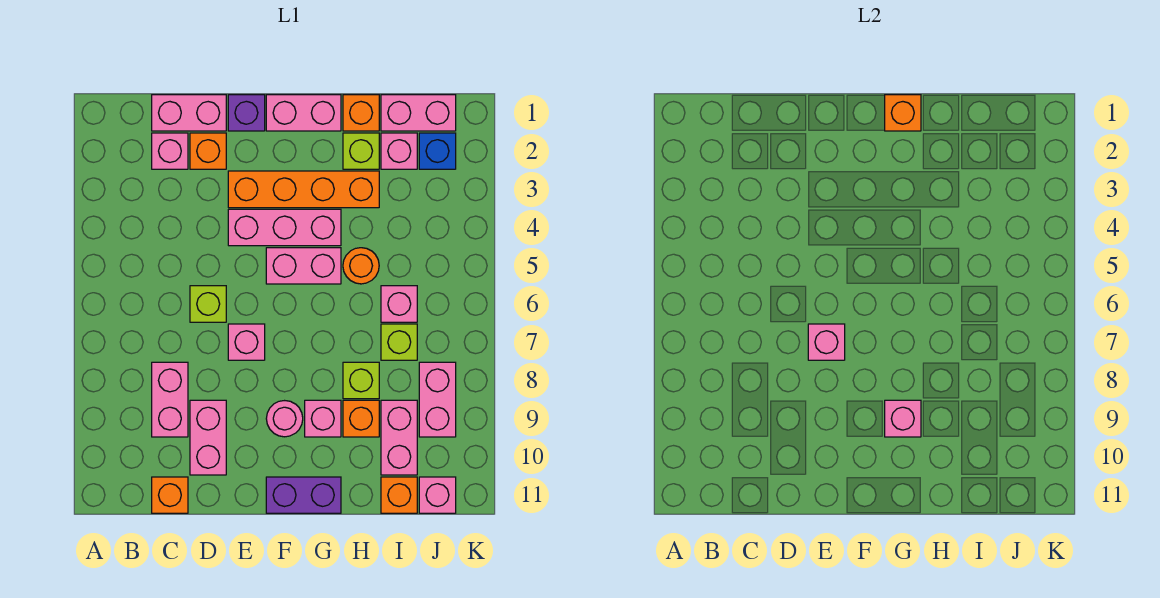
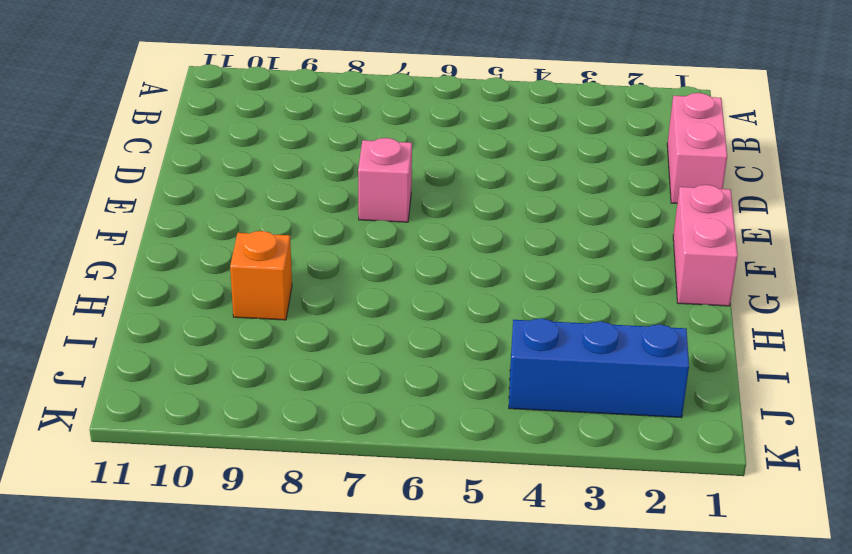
blue brick J2:J4 level 1 -> blue brick J2 level 1
none -> pink brick C2 level 1
none -> pink brick C8:C9 level 1
none -> orange brick C11 level 1
none -> orange brick D2 level 1

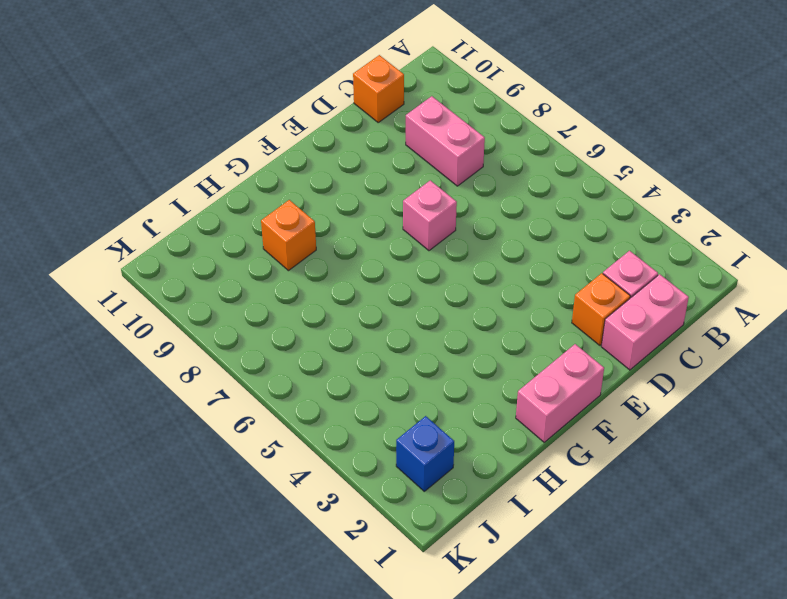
none -> lime brick D6 level 1
none -> pink brick D9:D10 level 1
none -> purple brick E1 level 1
none -> orange brick E3:H3 level 1

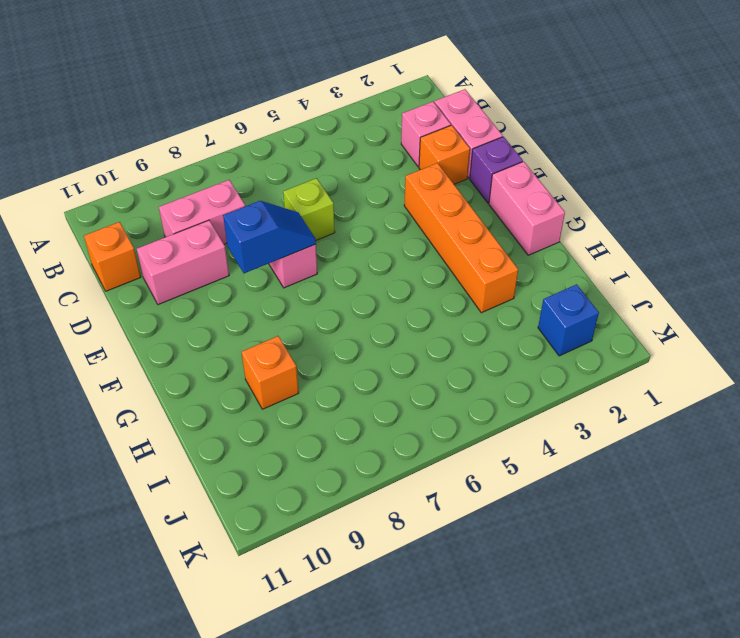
blue slope E7:E8 level 2 top 8 -> pink brick E7 level 2
none -> pink brick E4:G4 level 1
none -> pink brick F5:G5 level 1
none -> pink round brick F9 level 1
none -> purple brick F11:G11 level 1

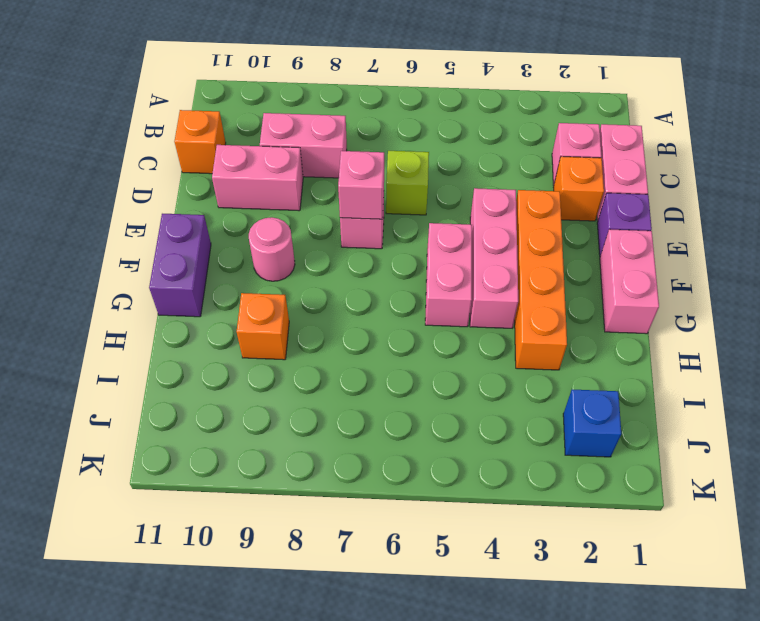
none -> pink brick G9 level 1
none -> orange brick H1 level 1
none -> lime brick H2 level 1
none -> orange round brick H5 level 1

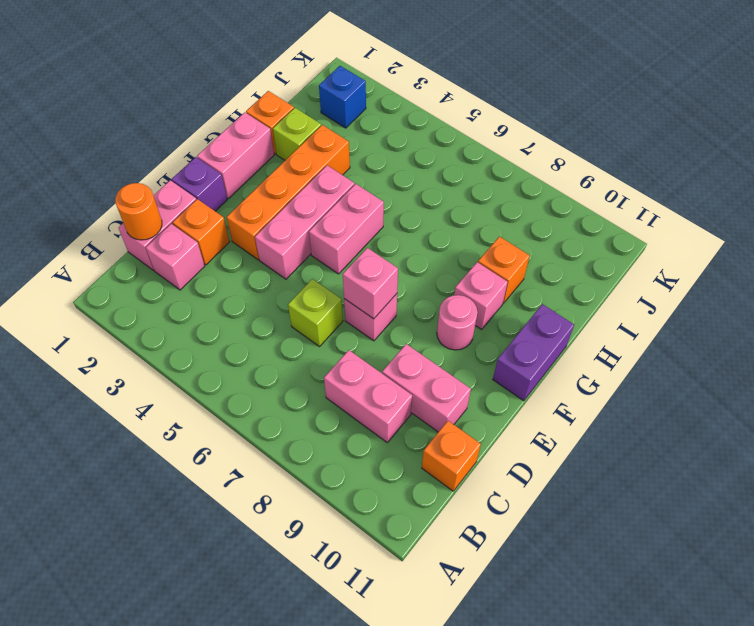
orange round brick C1 level 2 -> orange round brick H5 level 1
none -> lime brick H8 level 1
none -> pink brick I1:J1 level 1
none -> pink brick I2 level 1
none -> pink brick I6 level 1

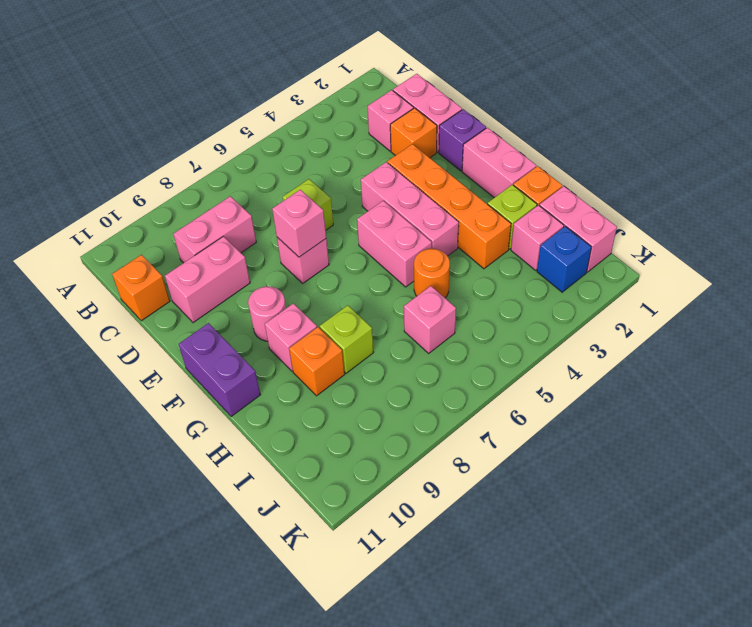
none -> lime brick I7 level 1
none -> pink brick I9:I10 level 1
none -> orange brick I11 level 1
none -> pink brick J8:J9 level 1

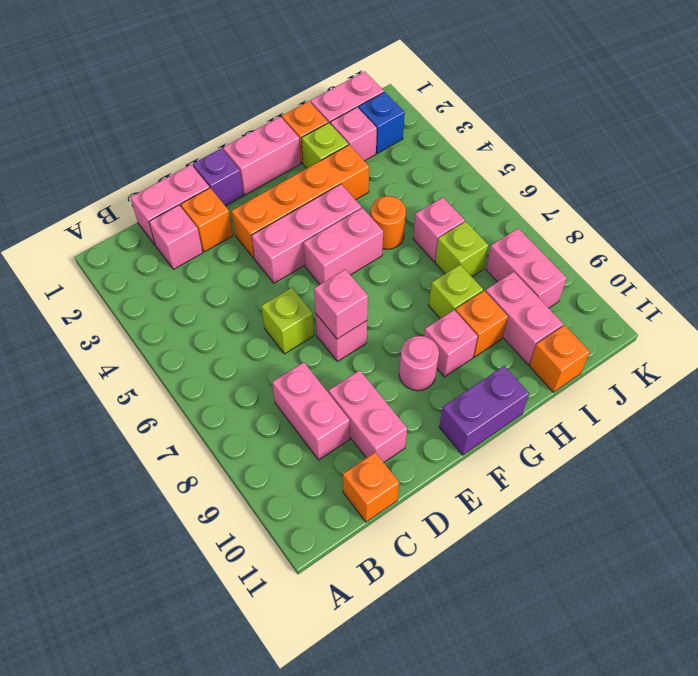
none -> pink brick J11 level 1
none -> orange brick G1 level 2
none -> pink brick G9 level 2

